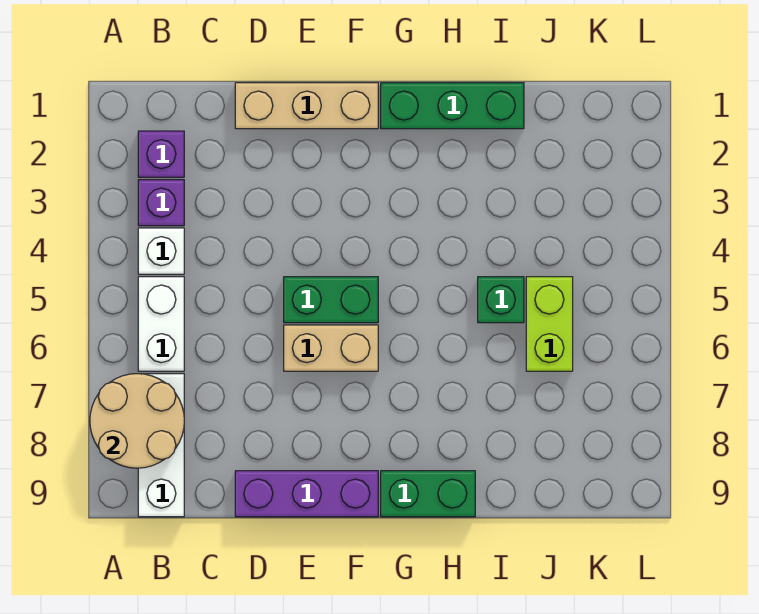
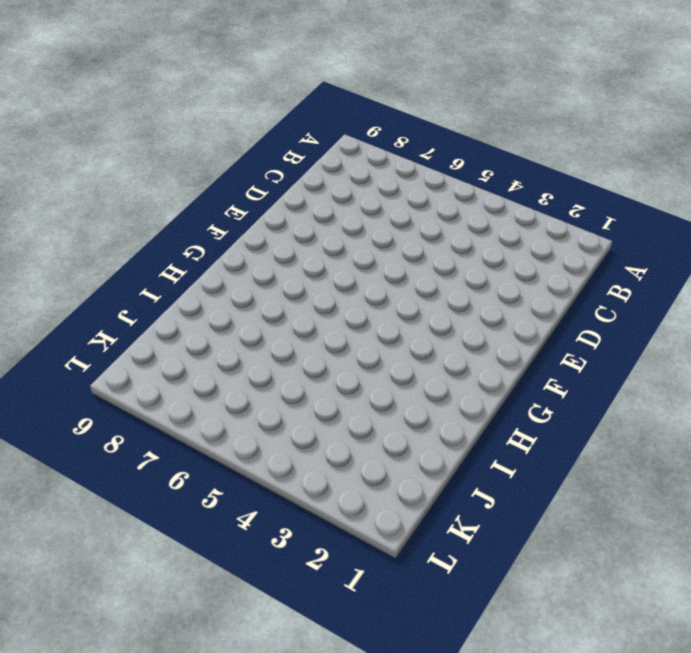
none -> purple brick B2 level 1
none -> purple brick B3 level 1
none -> white brick B4 level 1

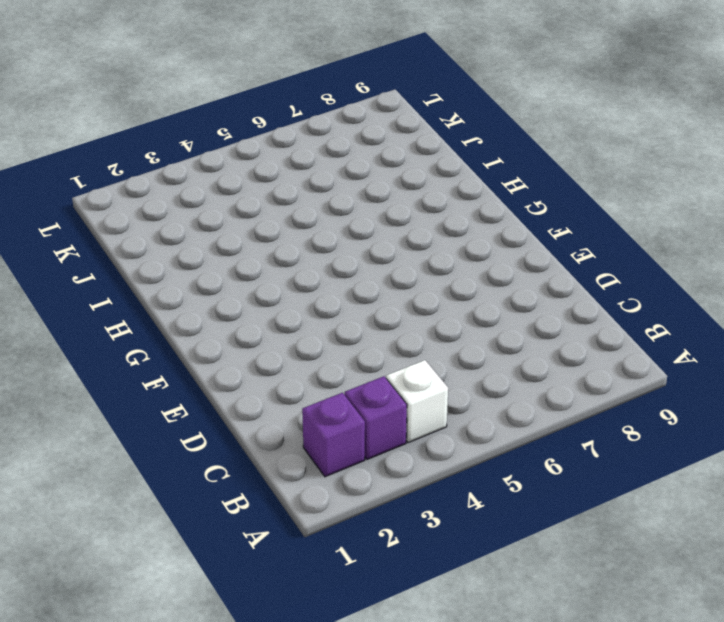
none -> white brick B5:B6 level 1
none -> white brick B7:B9 level 1
none -> tan brick D1:F1 level 1

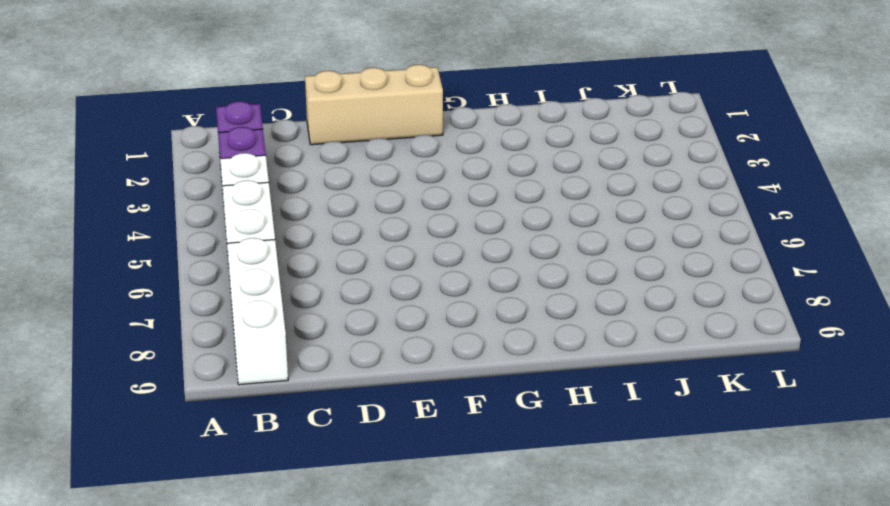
none -> purple brick D9:F9 level 1
none -> green brick E5:F5 level 1
none -> tan brick E6:F6 level 1

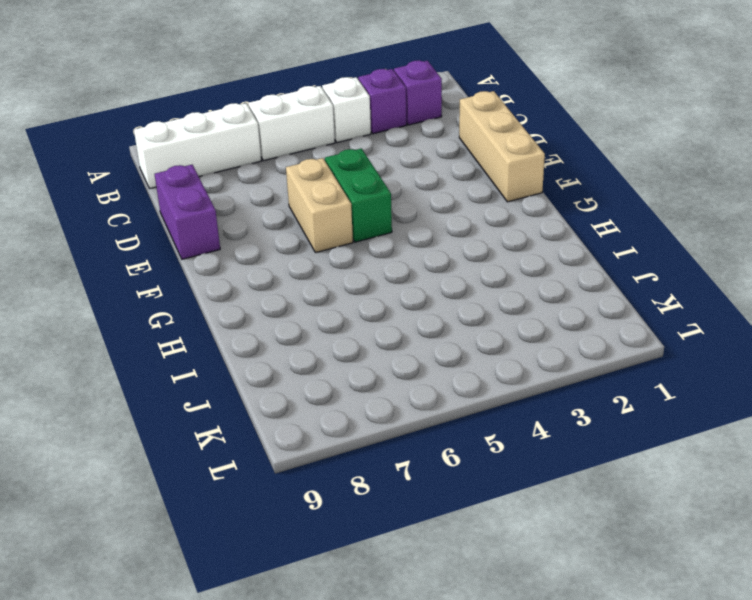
purple brick D9:E9 level 1 -> purple brick D9:F9 level 1
none -> green brick G1:I1 level 1
none -> green brick G9:H9 level 1
none -> green brick I5 level 1

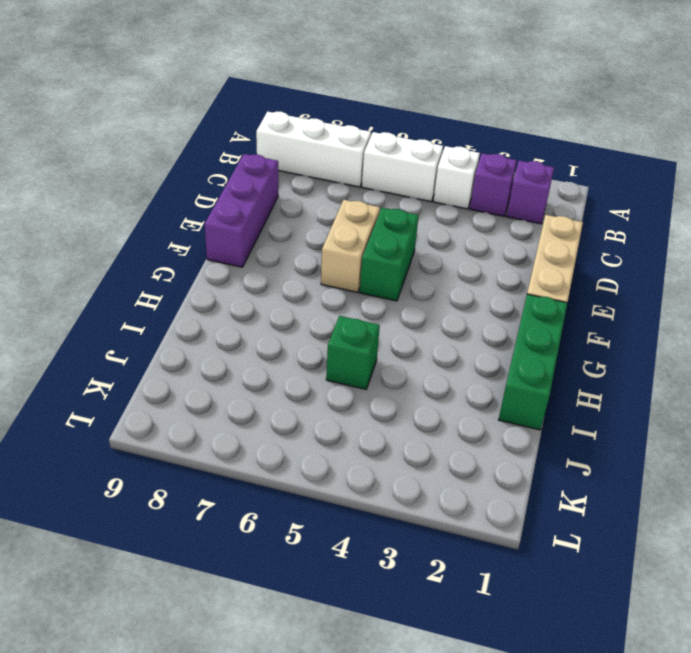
none -> green brick G9:H9 level 1
none -> lime brick J5:J6 level 1
none -> tan round brick A7:B8 level 2

